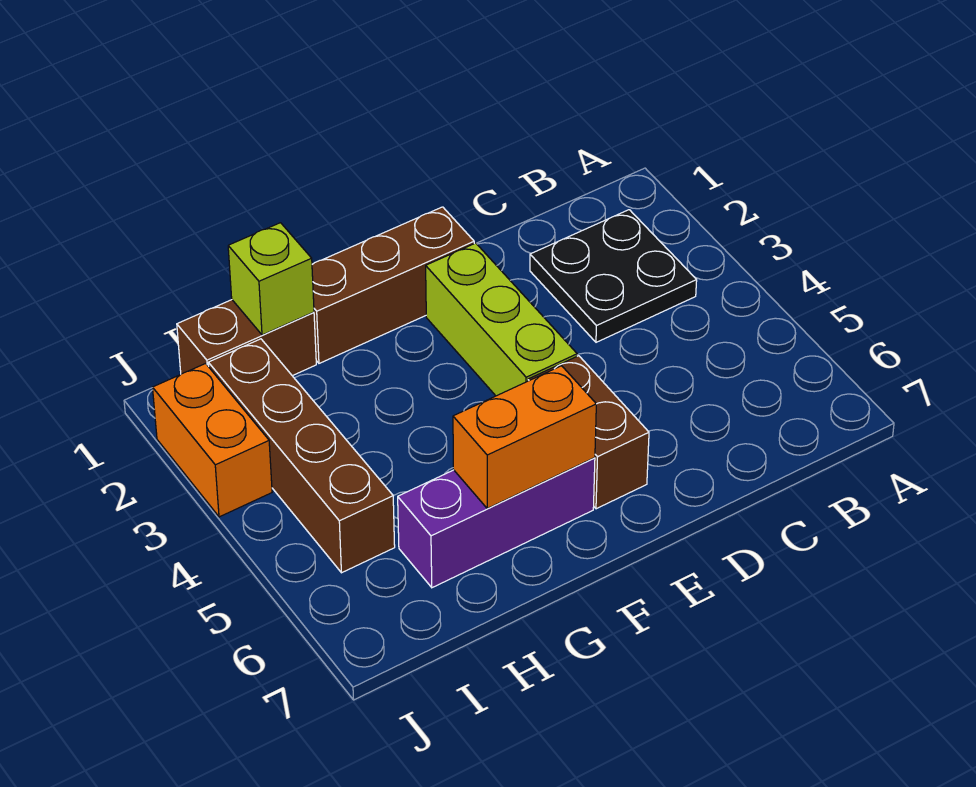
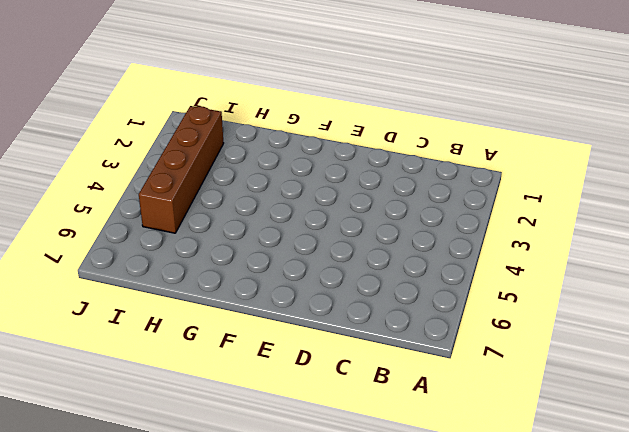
none -> black plate B2:C3 level 1
none -> brown brick E1:G1 level 1

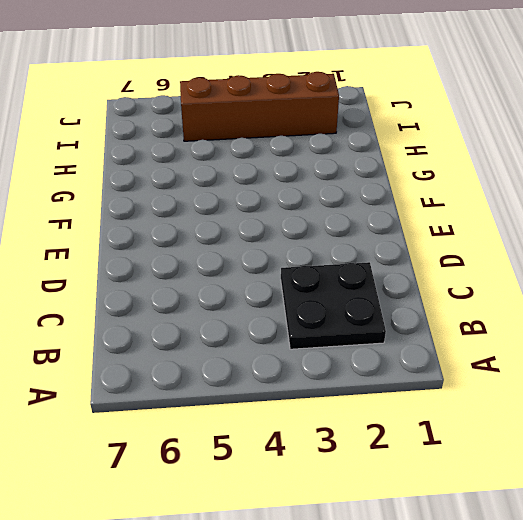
none -> brown brick E1:G1 level 1
none -> lime brick E2:E4 level 1

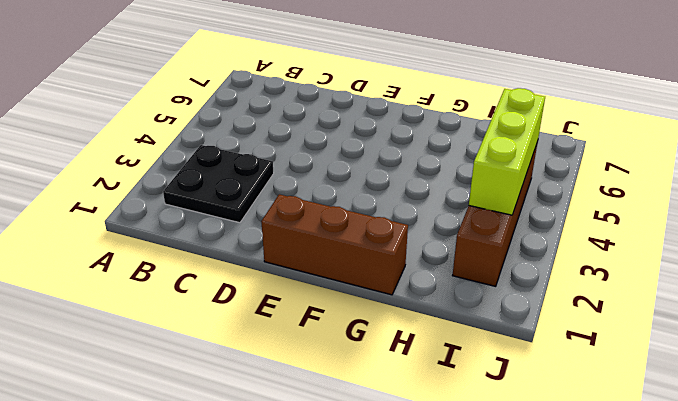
lime brick I3:I5 level 2 -> lime brick E2:E4 level 1
none -> brown brick E5:E6 level 1
none -> purple brick F6:H6 level 1

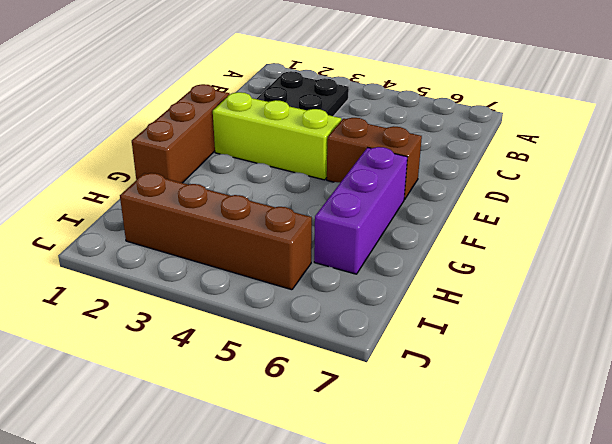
none -> brown brick H1:I1 level 1
none -> orange brick J2:J3 level 1

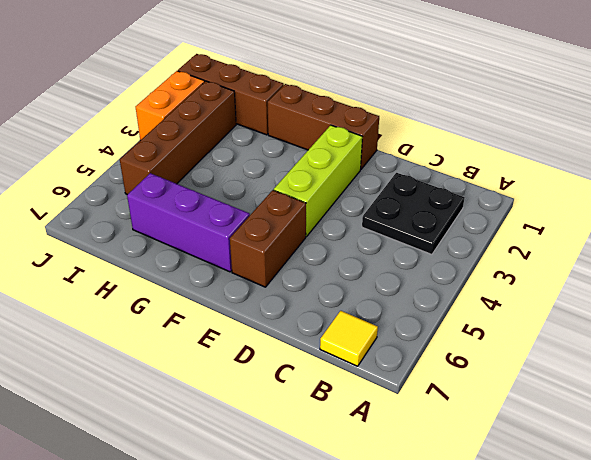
yellow tile B7 level 1 -> none
brown brick H1:J1 level 1 -> brown brick H1:I1 level 1
none -> orange brick F6:G6 level 2
none -> lime brick H1 level 2

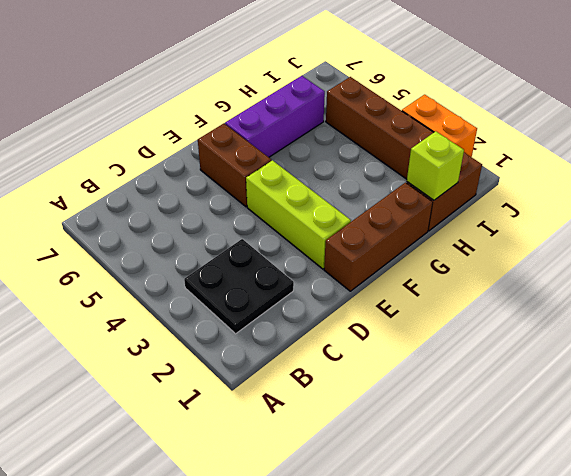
none -> orange brick F6:G6 level 2

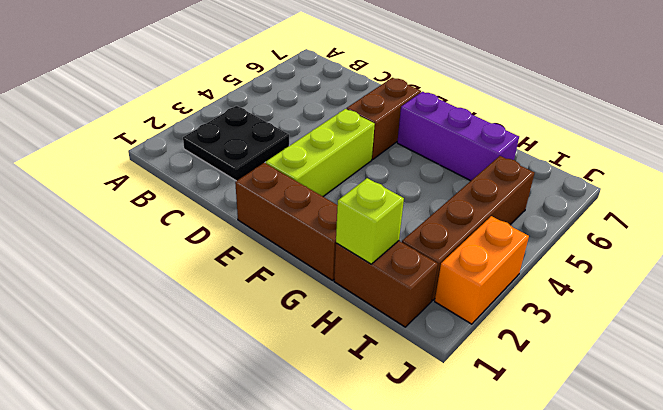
none -> orange brick F6:G6 level 2

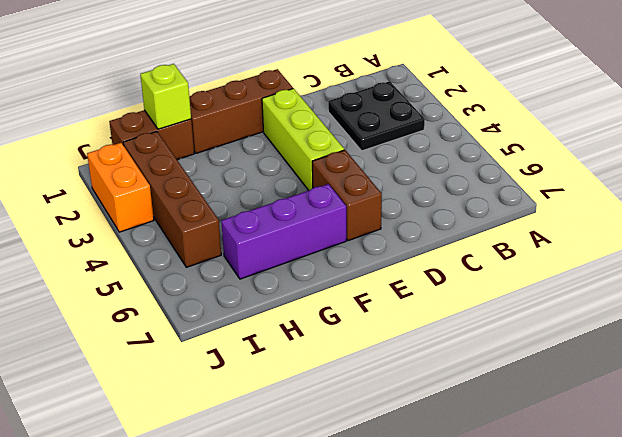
none -> orange brick F6:G6 level 2

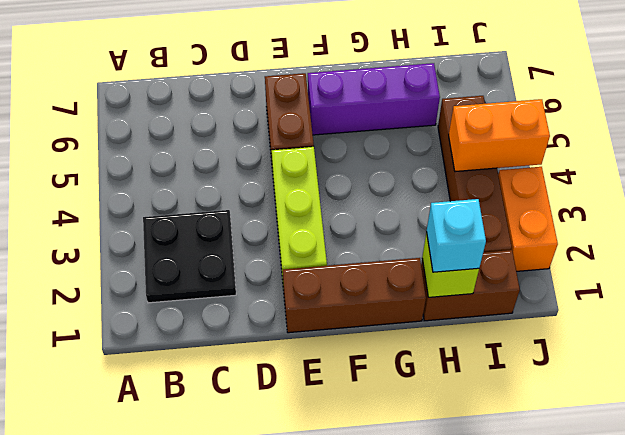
cyan brick H1 level 3 -> none
orange brick I4:J4 level 2 -> orange brick F6:G6 level 2

